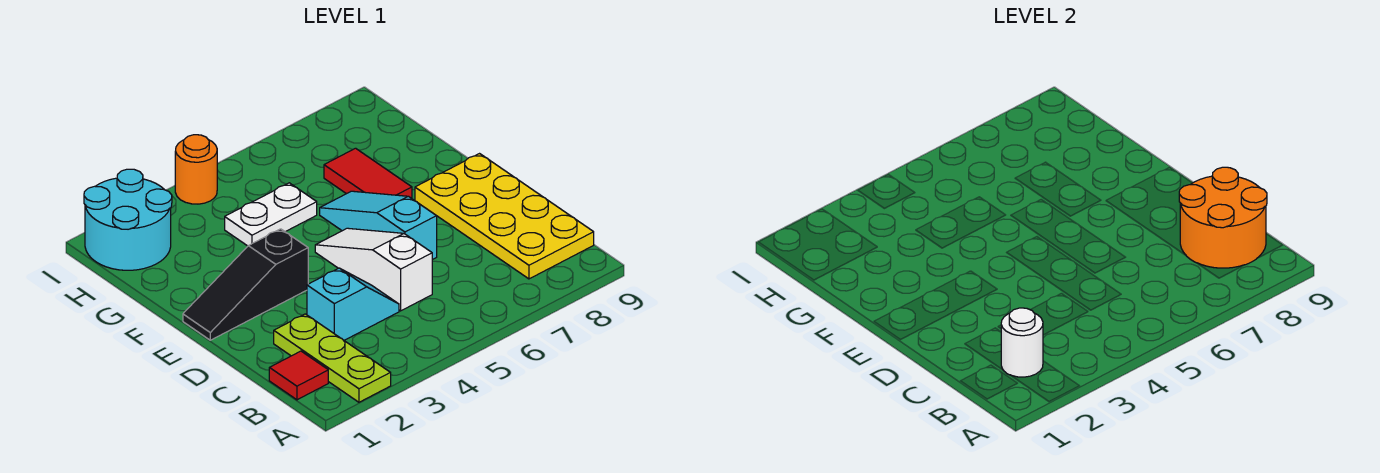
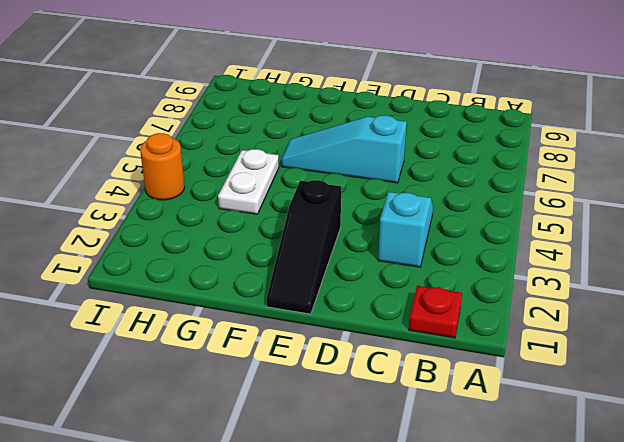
red plate B1 level 1 -> red tile B1 level 1
none -> lime plate A2:C2 level 1
none -> yellow plate B8:E9 level 1
none -> white slope C5:E5 level 1 top C

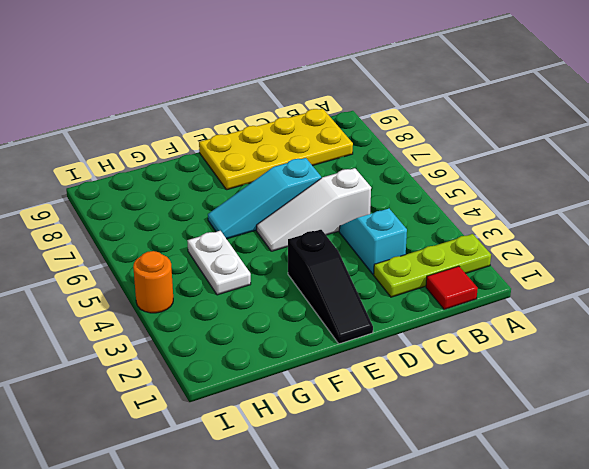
none -> red tile F7:G7 level 1
none -> cyan round brick H1:I2 level 1
none -> white round brick B2 level 2

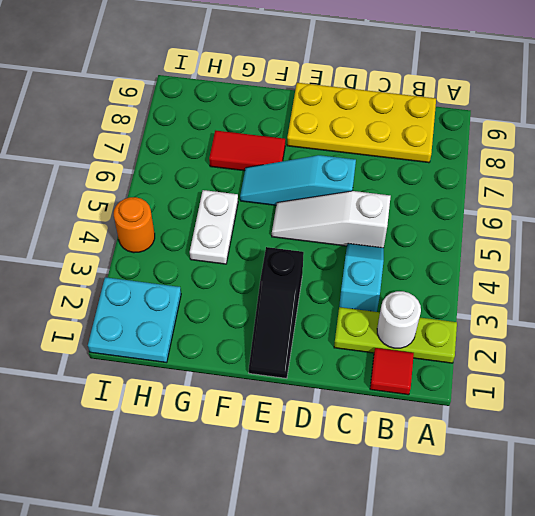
cyan plate H1:I2 level 1 -> cyan round brick H1:I2 level 1
none -> orange round brick B8:C9 level 2

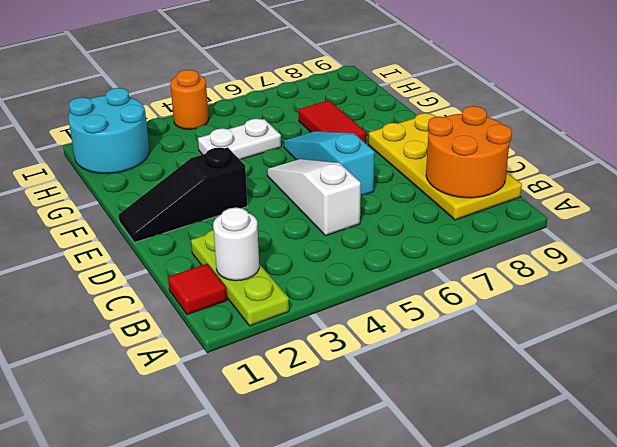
none -> cyan slope C3:C4 level 1 top 3

